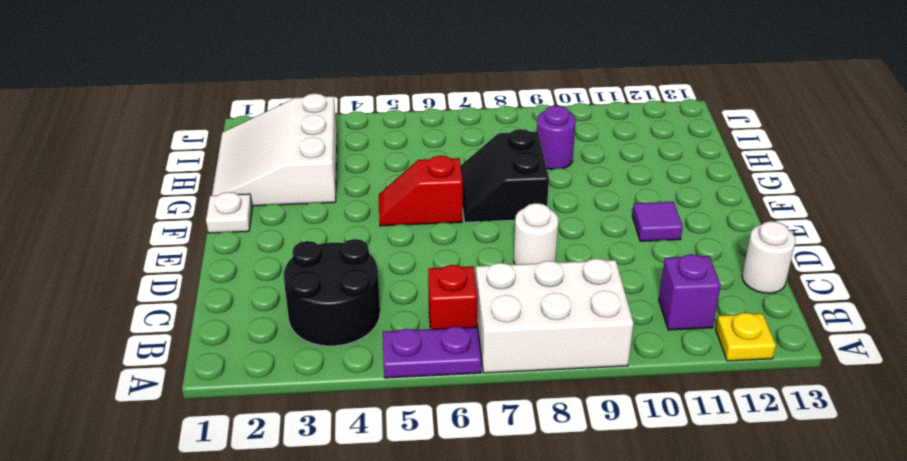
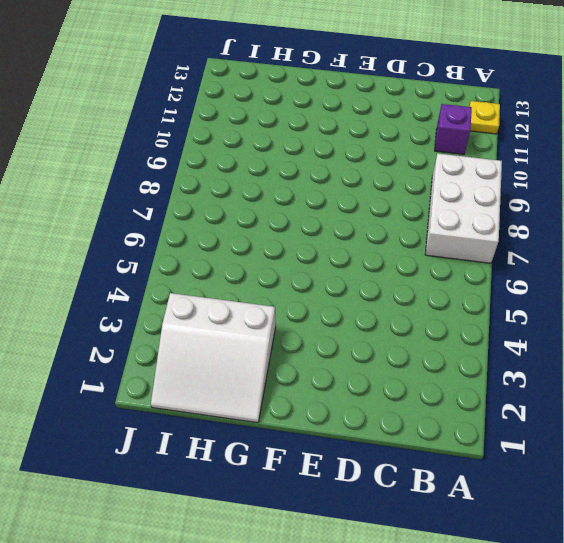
none -> purple plate A5:A6 level 1
none -> black round brick B3:C4 level 1
none -> red brick B6 level 1

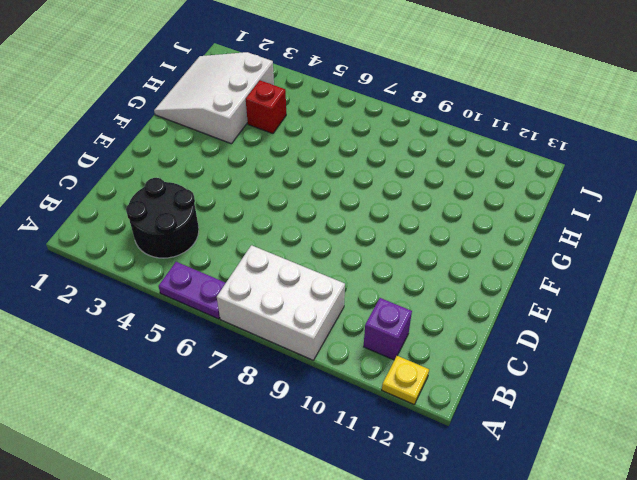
red brick H4 level 1 -> red brick B6 level 1
none -> white round brick C13 level 1
none -> white round brick D8 level 1
none -> purple tile E11 level 1

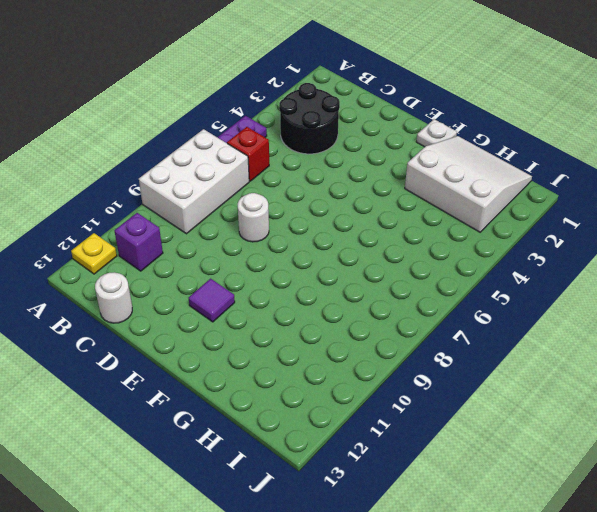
none -> red slope F5:F6 level 1 top 6
none -> black slope F7:G8 level 1 top 8
none -> purple round brick H9 level 1

